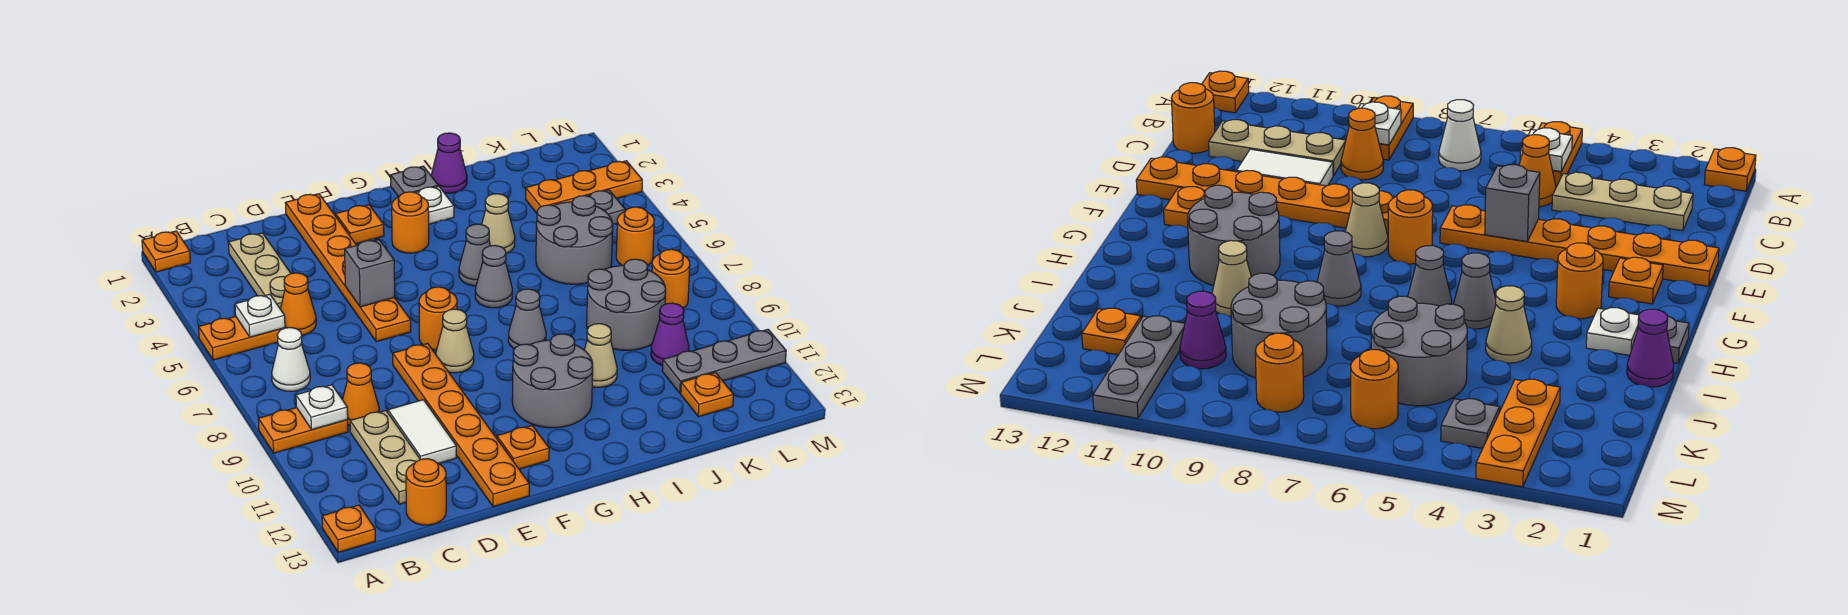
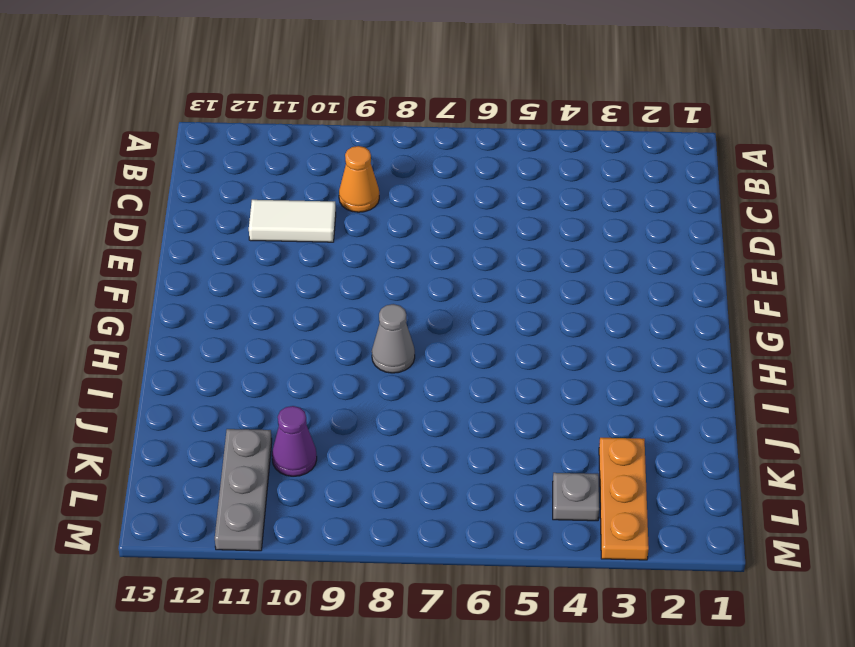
none -> orange plate A1 level 1
none -> orange plate A5:B5 level 1
none -> orange plate A9:B9 level 1
none -> orange plate A13 level 1

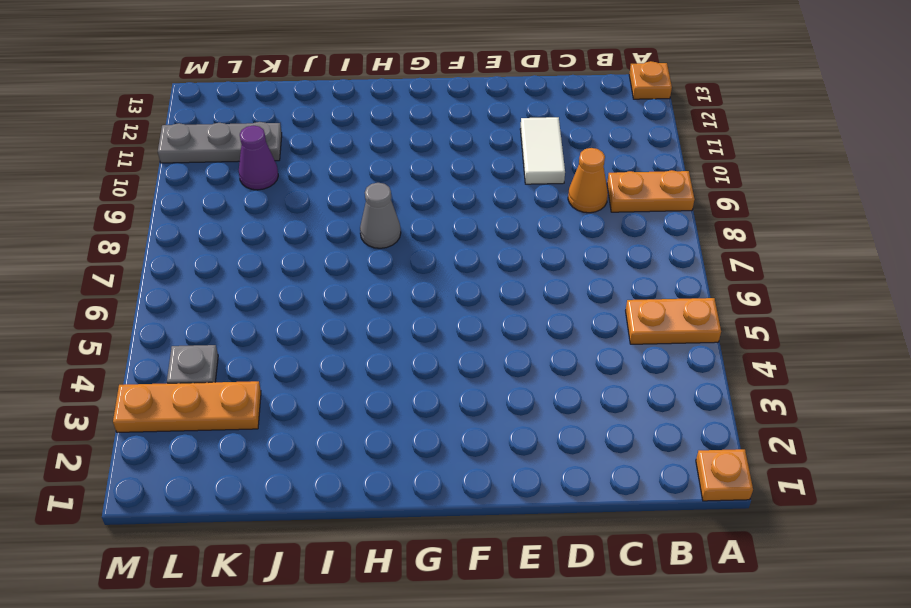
none -> white cone B7 level 1
none -> tan plate C2:C4 level 1
none -> orange cone C5 level 1
none -> tan plate C10:C12 level 1

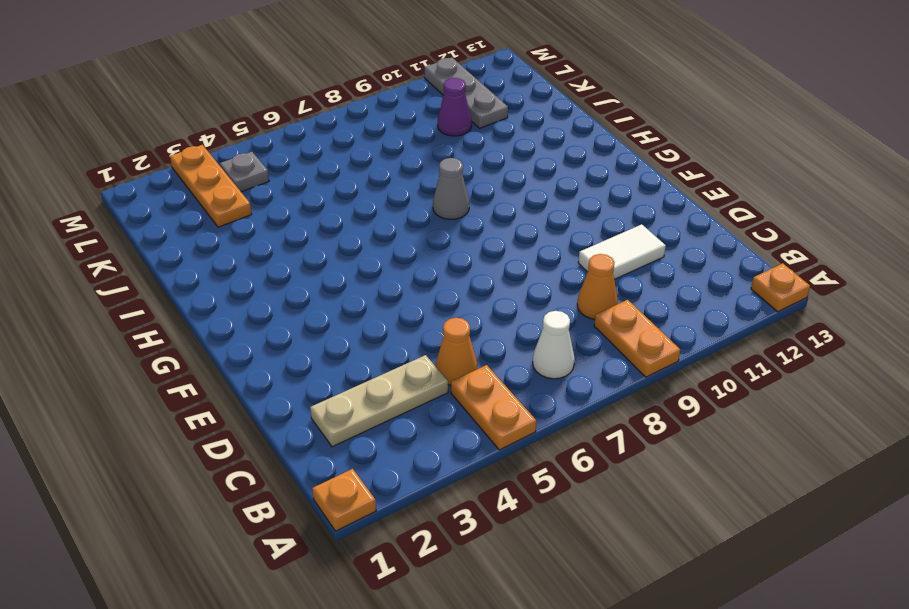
none -> tan plate C10:C12 level 1
none -> orange round brick C13 level 1
none -> orange plate E1:E6 level 1
none -> orange plate E8:E13 level 1

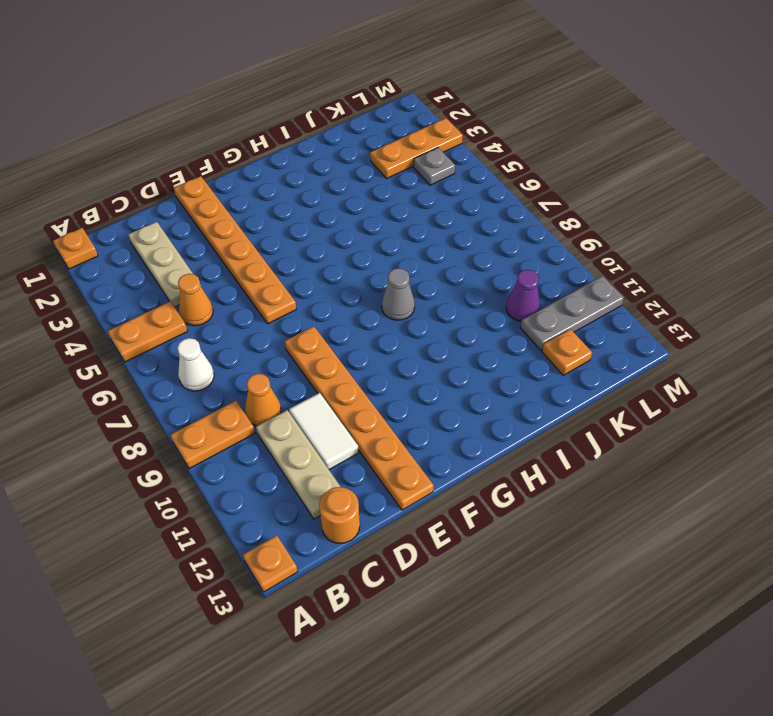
none -> orange plate F2 level 1
none -> orange round brick F7 level 1
none -> tan cone F8 level 1
none -> orange plate F12 level 1

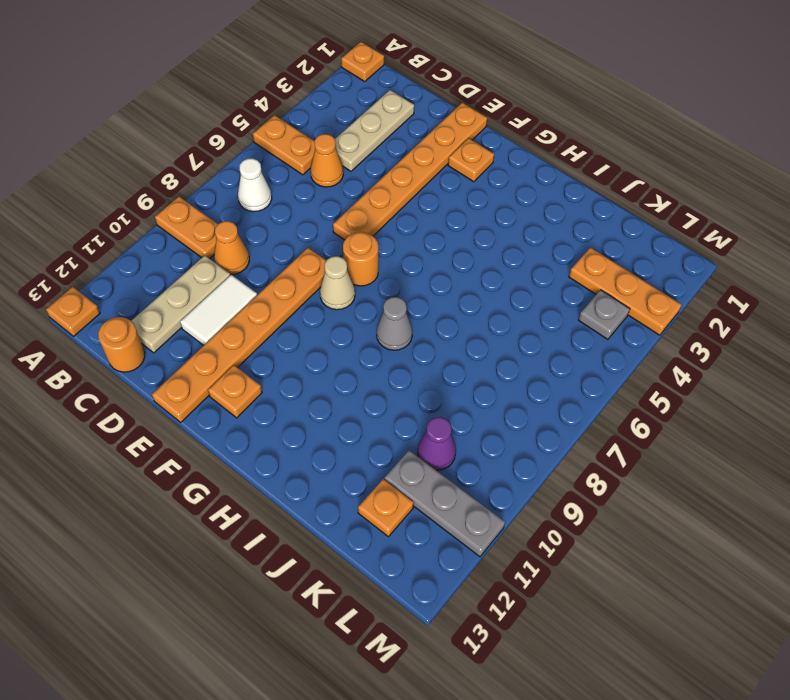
none -> orange round brick G3 level 1
none -> grey round brick G10:H11 level 1
none -> grey plate H1 level 1
none -> white plate H2 level 1

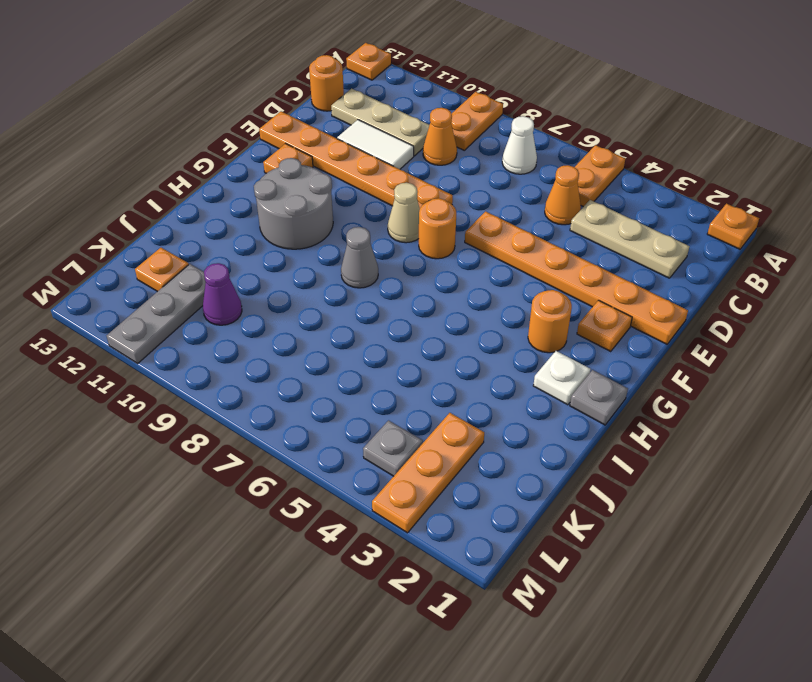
none -> grey cone H5 level 1
none -> grey cone H6 level 1
none -> purple cone I1 level 1
none -> tan cone I4 level 1

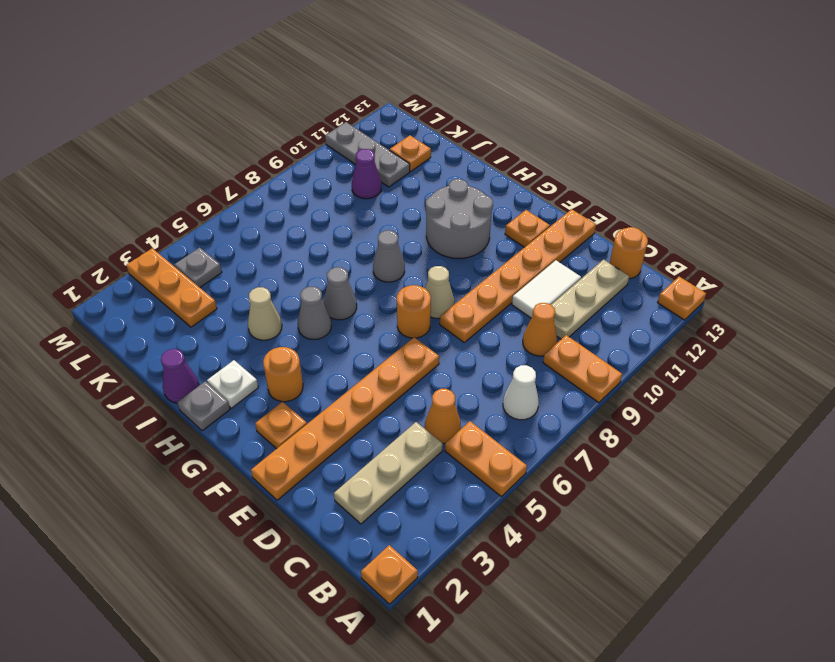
none -> tan cone I10 level 1
none -> grey round brick J5:K6 level 1
none -> grey round brick J8:K9 level 1
none -> orange round brick L6 level 1

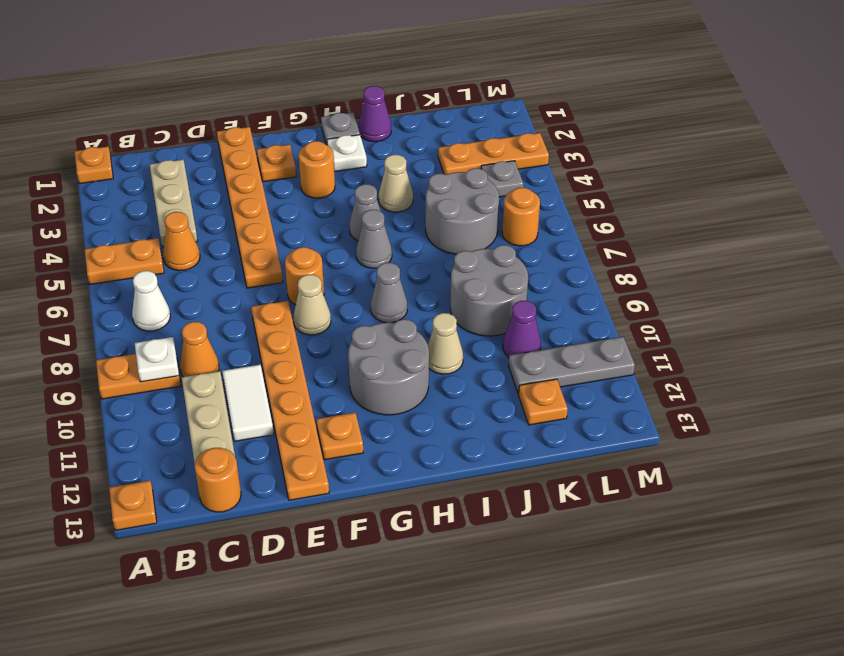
none -> orange round brick L8 level 1
none -> white plate B5 level 2
none -> grey brick E5 level 2

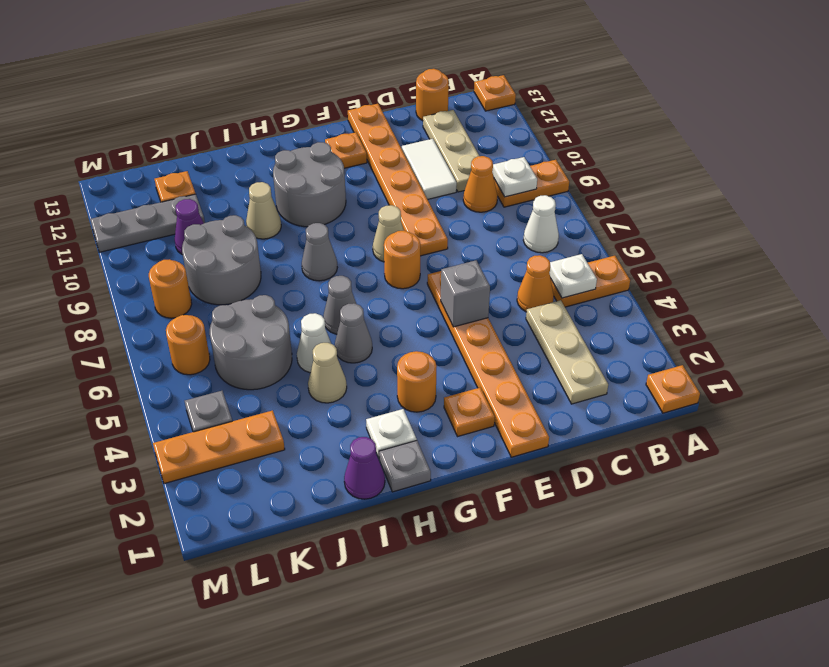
white cone I5 level 1 -> none

